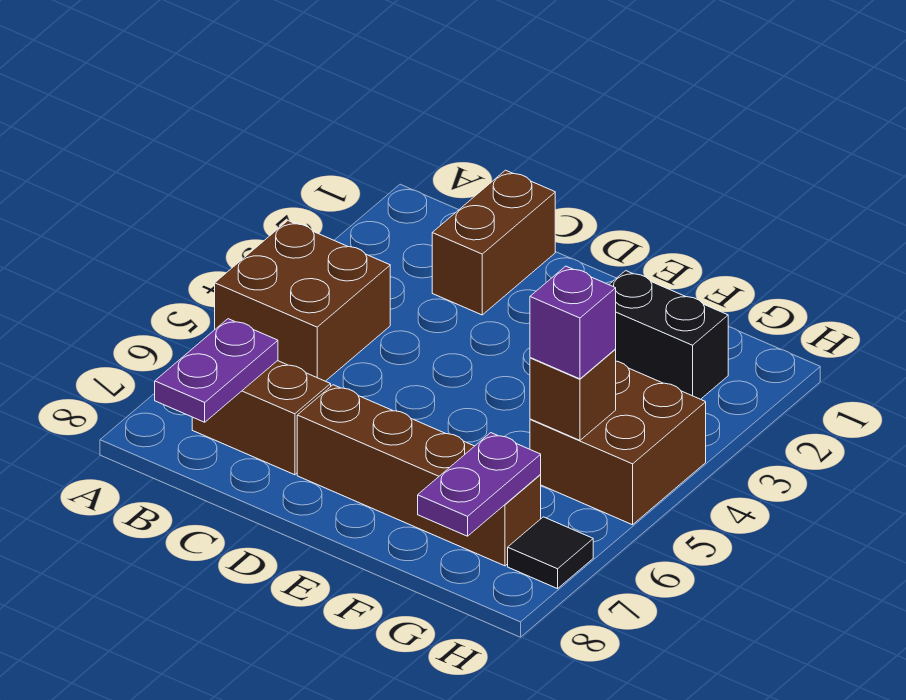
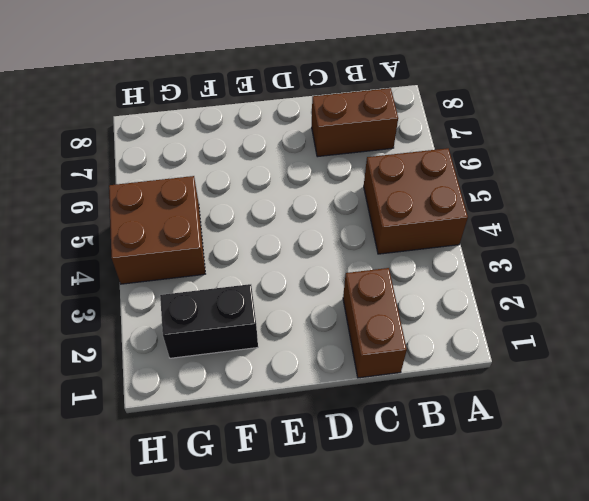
none -> brown brick D7:G7 level 1
none -> black tile H7 level 1

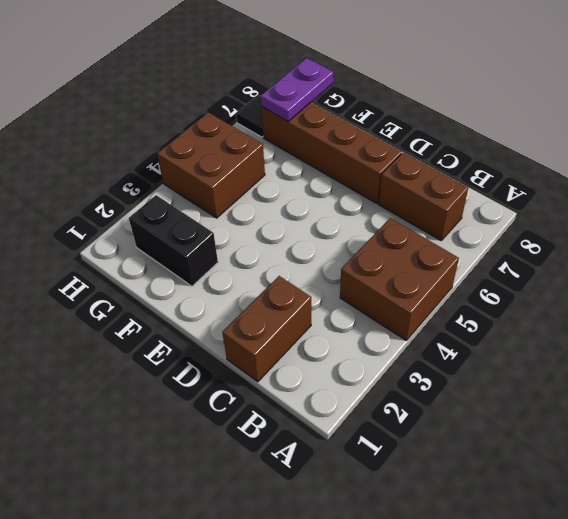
none -> purple plate B7:B8 level 2
none -> brown brick G5 level 2

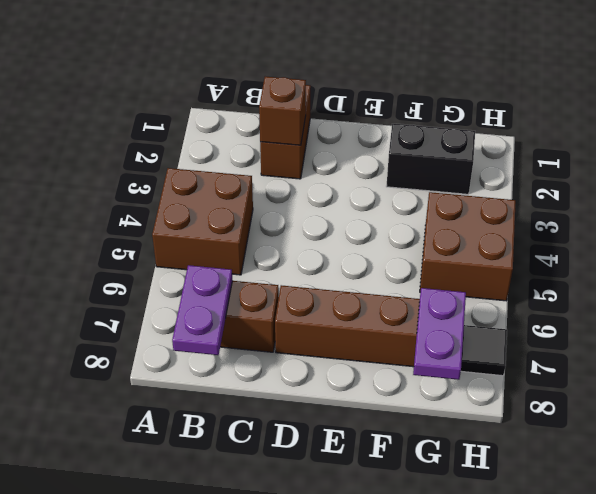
brown brick C2 level 2 -> brown brick G5 level 2
none -> purple brick G5 level 3

